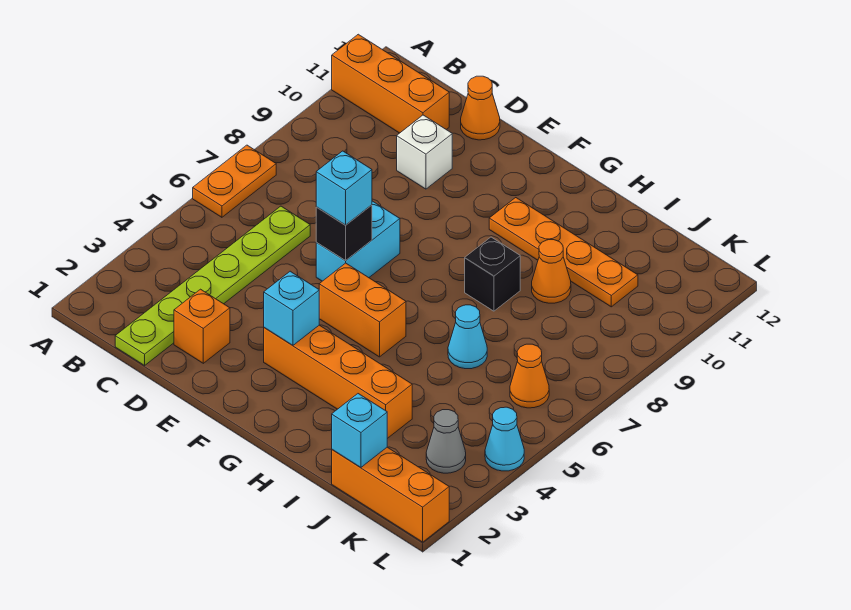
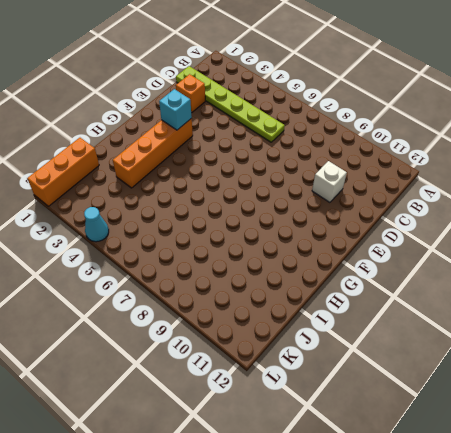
none -> orange plate A6:A7 level 1
none -> orange brick A11:C11 level 1
none -> orange cone D12 level 1

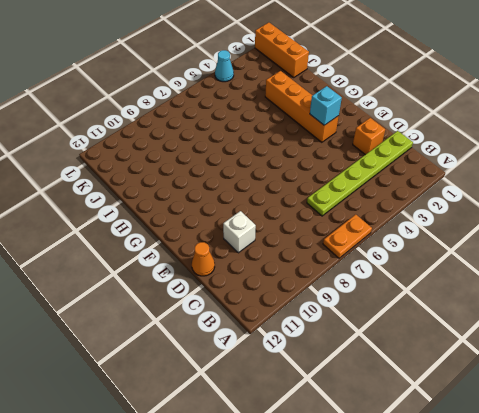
none -> orange brick A11:C11 level 1
none -> cyan brick E6:E7 level 1
none -> orange brick F5:G5 level 1

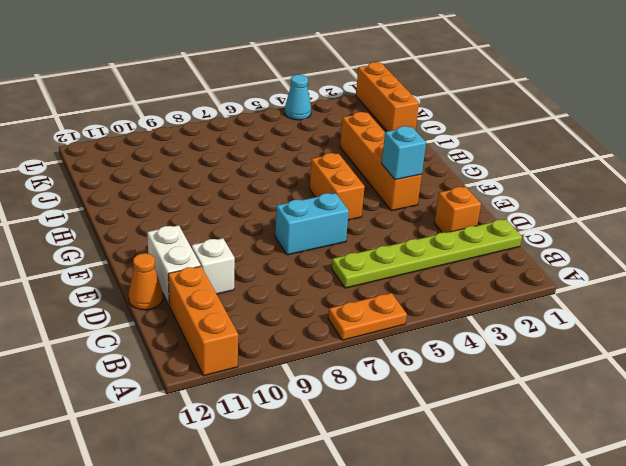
white brick D11:E11 level 1 -> none
none -> orange plate G10:J10 level 1
none -> black brick H8 level 1
none -> cyan cone I6 level 1

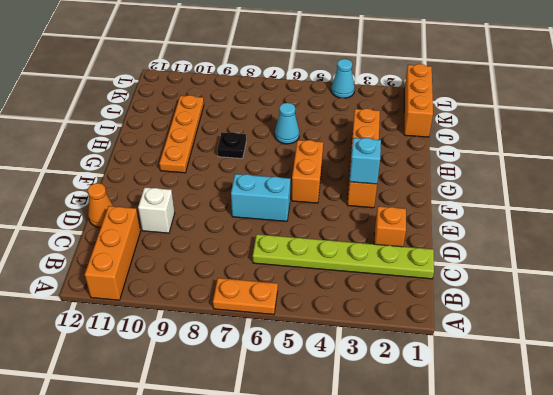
black plate H8 level 1 -> black brick H8 level 1
none -> orange cone I9 level 1
none -> grey cone K3 level 1
none -> orange cone K6 level 1

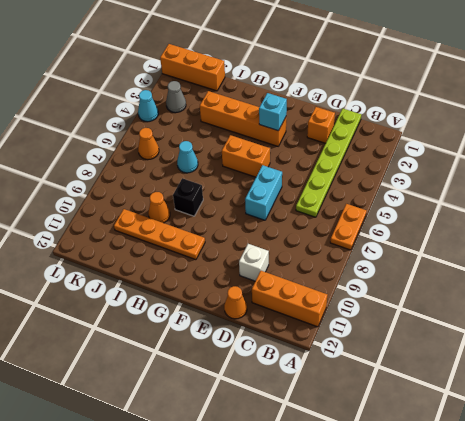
none -> black brick E6 level 2
none -> cyan brick J1 level 2
none -> cyan brick E6 level 3

